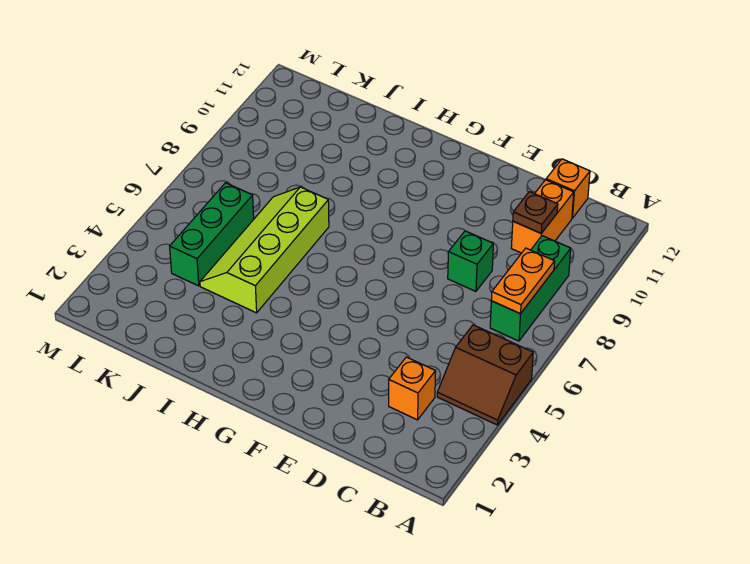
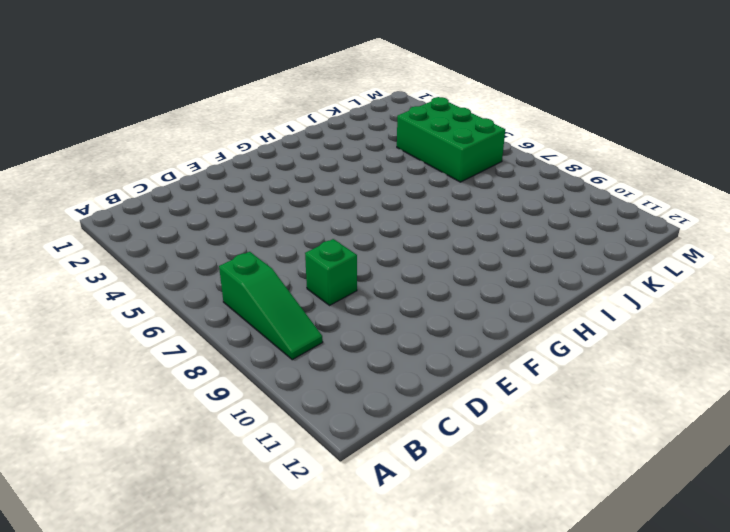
green slope B7:B9 level 1 top 7 -> green brick B7:B9 level 1
green brick K4:L6 level 1 -> green brick K4:K6 level 1
none -> brown slope A4:B5 level 1 top 5
none -> orange brick C3 level 1

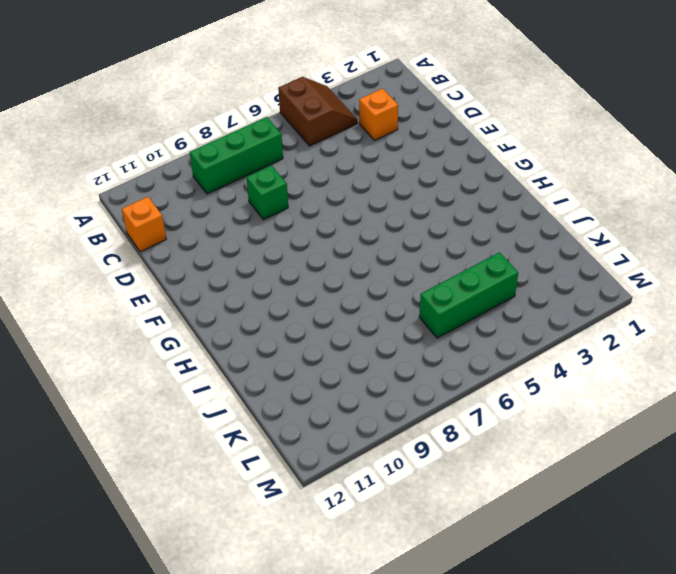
none -> orange brick C10:C11 level 1
none -> lime slope I4:J7 level 1 top I

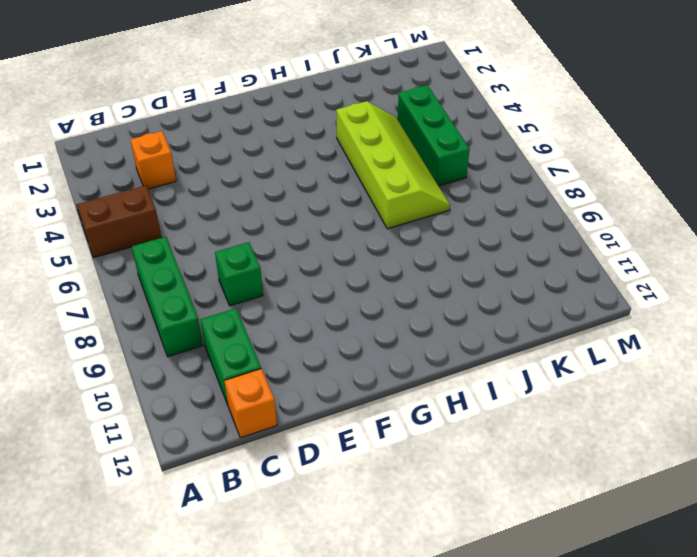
green brick C10:C11 level 1 -> orange brick C10:C11 level 1
none -> orange plate B7:B8 level 2
none -> brown plate C10 level 2

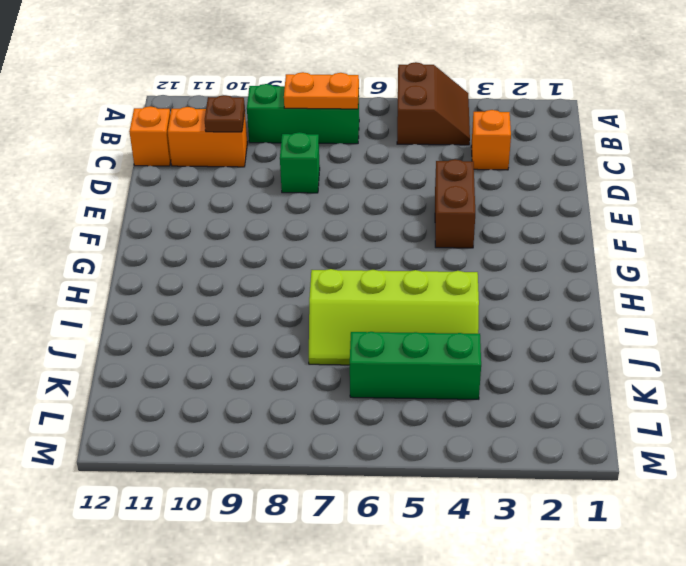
brown brick E4:F4 level 1 -> none

